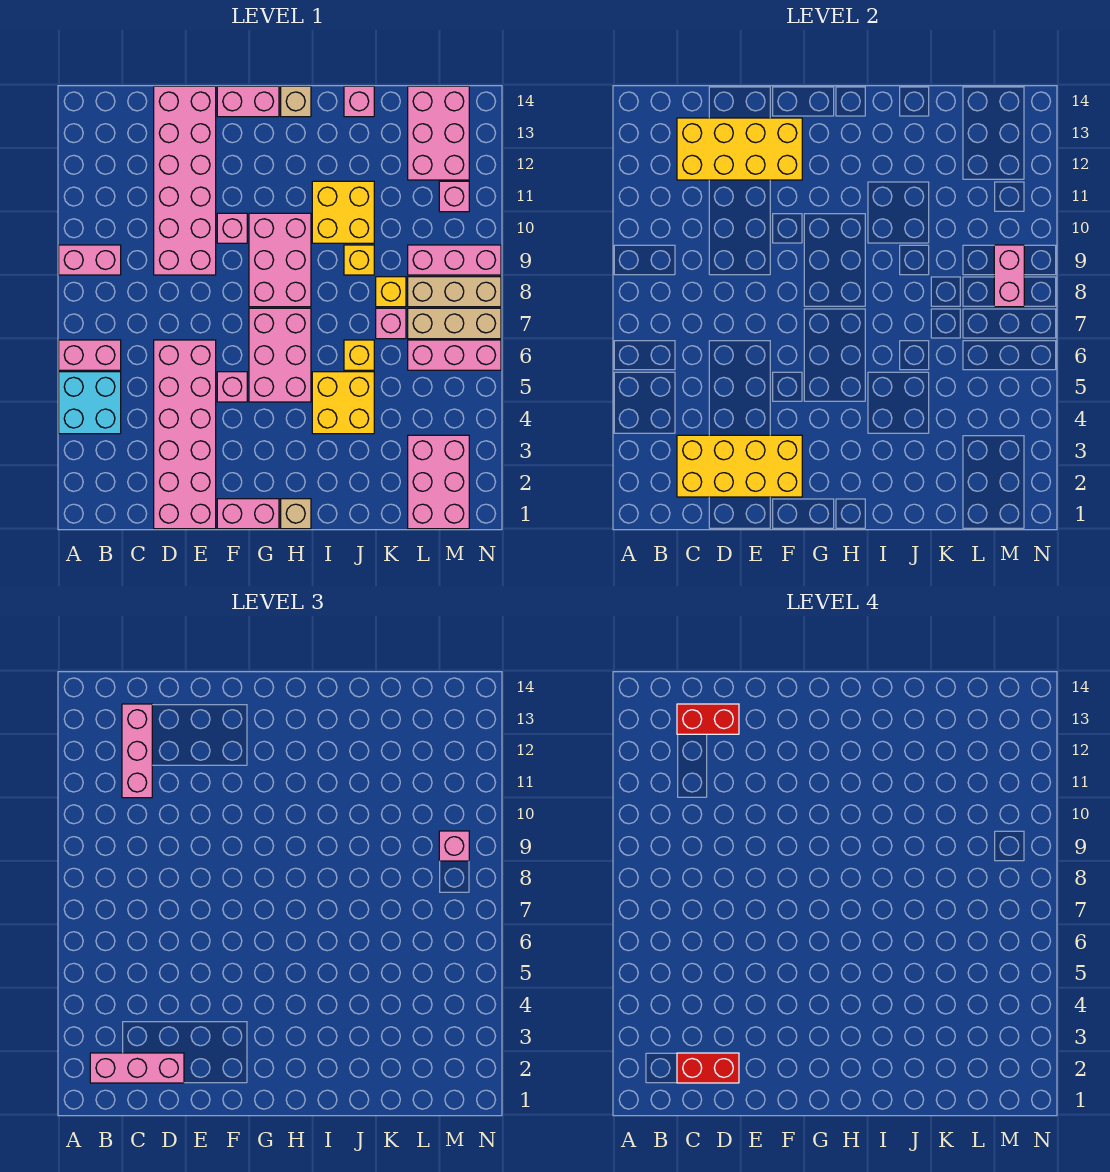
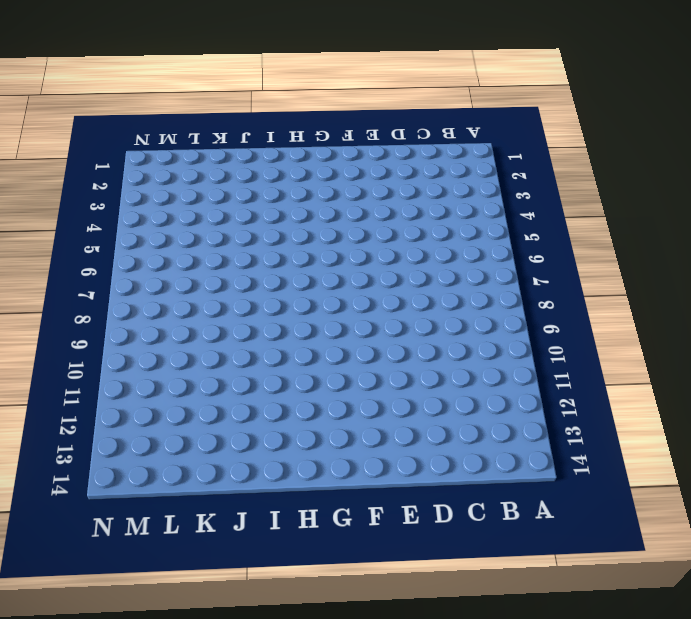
none -> cyan brick A4:B5 level 1
none -> pink brick A6:B6 level 1
none -> pink brick A9:B9 level 1
none -> pink brick D1:E6 level 1

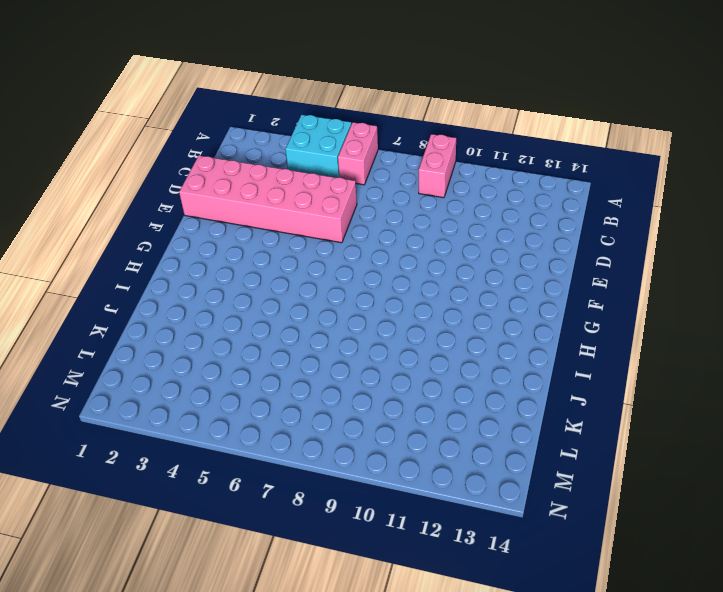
none -> pink brick D9:E14 level 1
none -> pink brick F1:G1 level 1
none -> pink brick F5 level 1
none -> pink brick F10 level 1

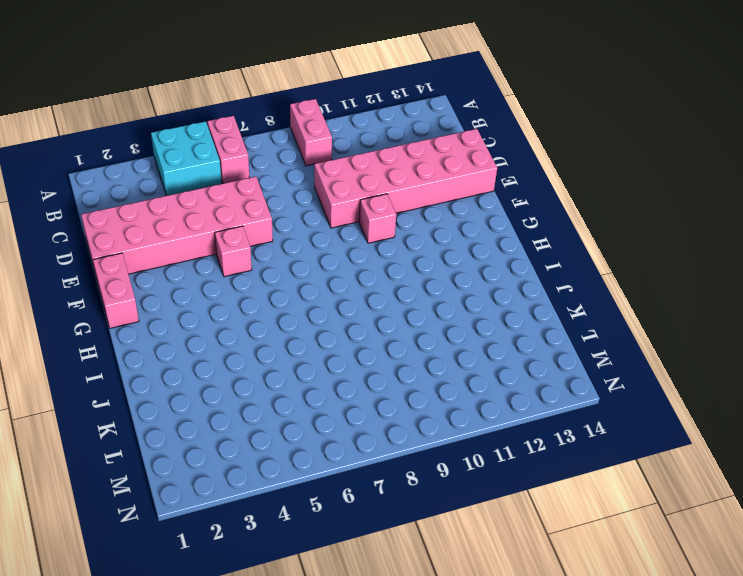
none -> pink brick F14:G14 level 1
none -> pink brick G5:H7 level 1
none -> pink brick G8:H10 level 1
none -> tan brick H1 level 1

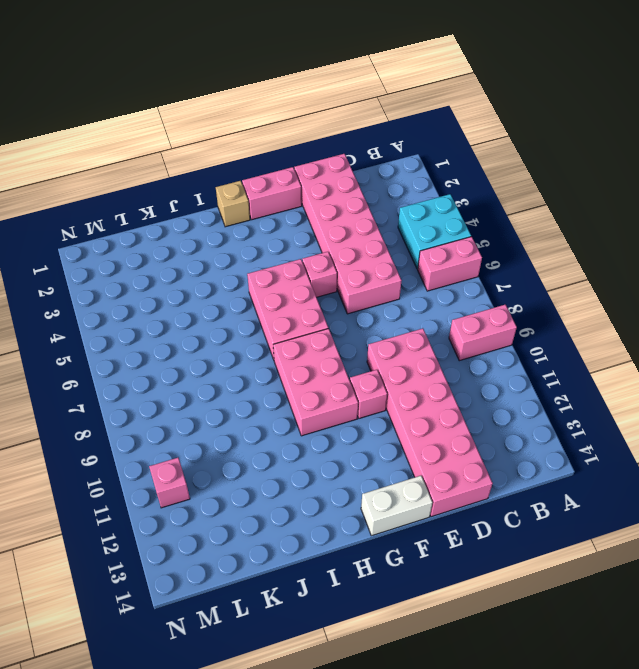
white brick F14:G14 level 1 -> pink brick F14:G14 level 1
none -> tan brick H14 level 1
none -> yellow brick I4:J5 level 1
none -> yellow brick I10:J11 level 1
none -> yellow brick J6 level 1

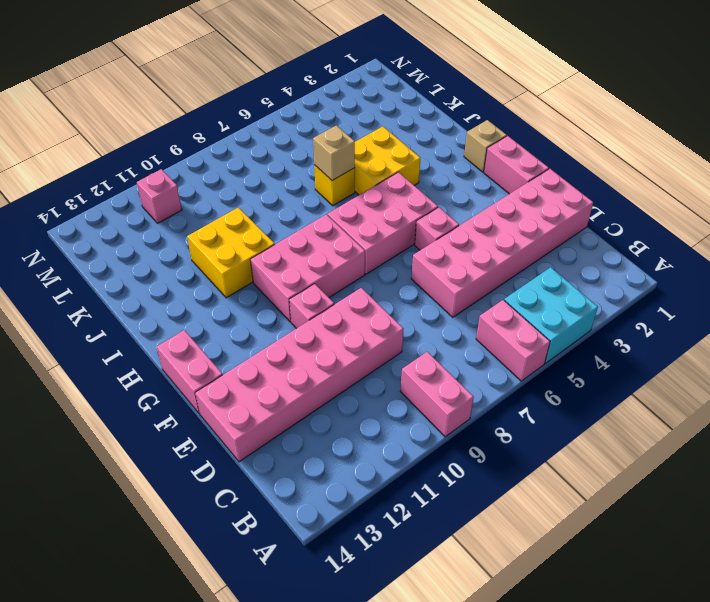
tan brick J6 level 2 -> tan brick H14 level 1
none -> yellow brick J9 level 1
none -> pink brick J14 level 1
none -> pink brick K7 level 1
none -> yellow brick K8 level 1

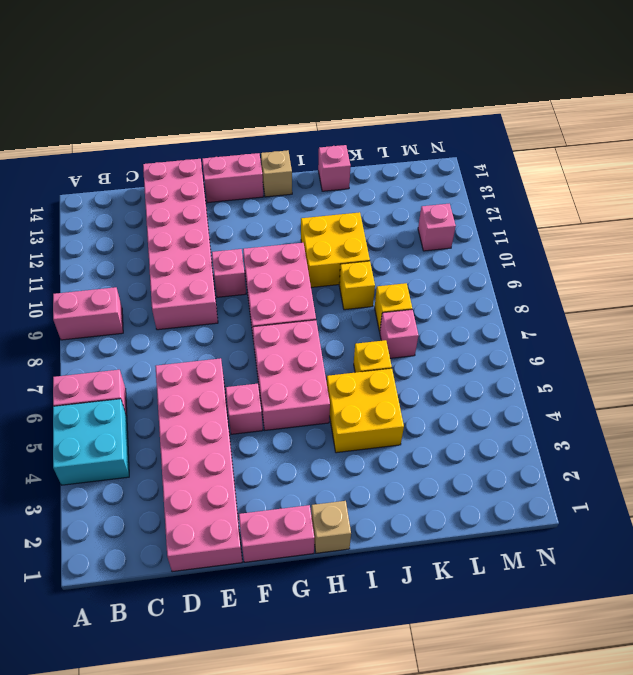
none -> pink brick L1:M3 level 1
none -> pink brick L6:N6 level 1
none -> tan brick L7:N7 level 1
none -> tan brick L8:N8 level 1

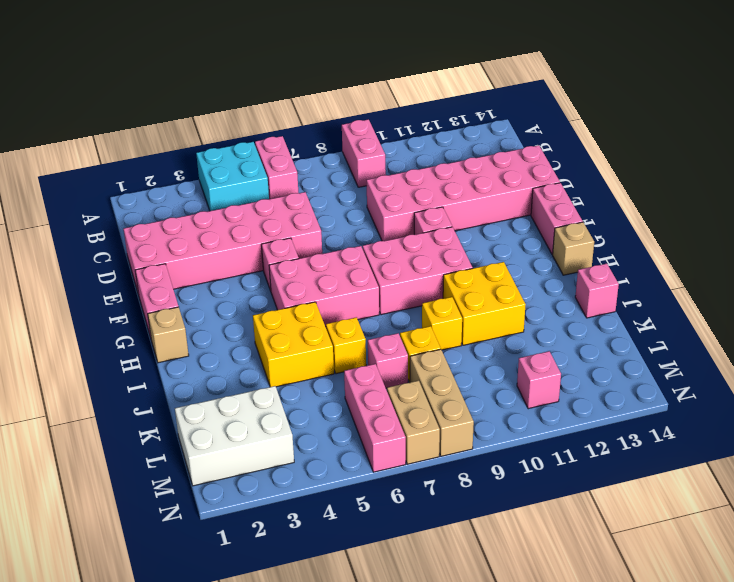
white brick L1:M3 level 1 -> pink brick L1:M3 level 1
tan brick M7:N7 level 1 -> tan brick L7:N7 level 1
none -> pink brick L9:N9 level 1
none -> pink brick L12:M14 level 1
none -> yellow brick C2:F3 level 2
none -> yellow brick C12:F13 level 2

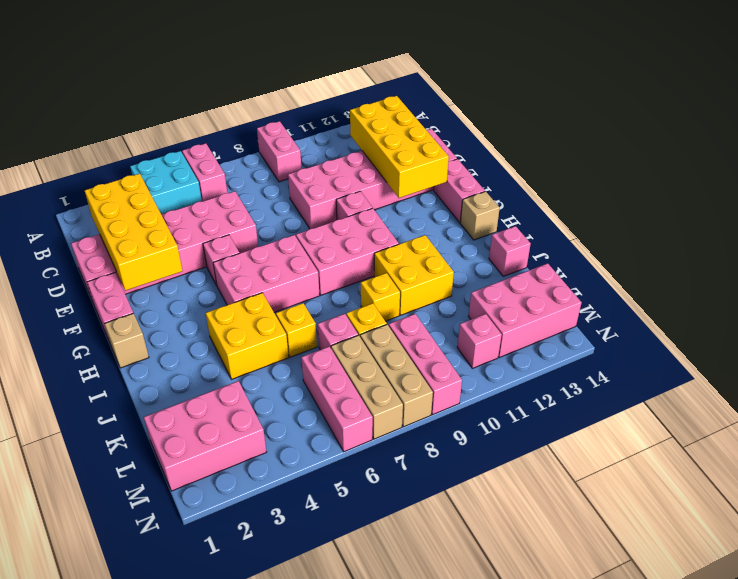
none -> pink brick M8:M9 level 2
none -> pink brick B2:D2 level 3
none -> pink brick C11:C13 level 3
none -> pink brick M9 level 3

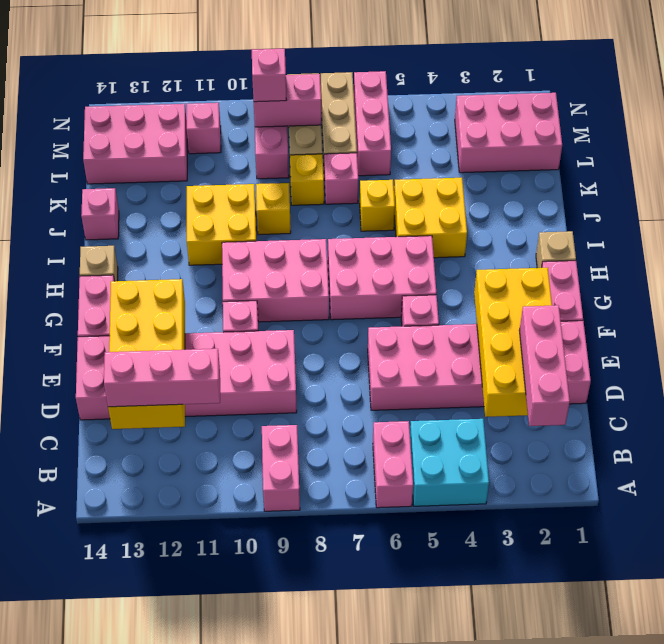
none -> red brick C2:D2 level 4
none -> red brick C13:D13 level 4

